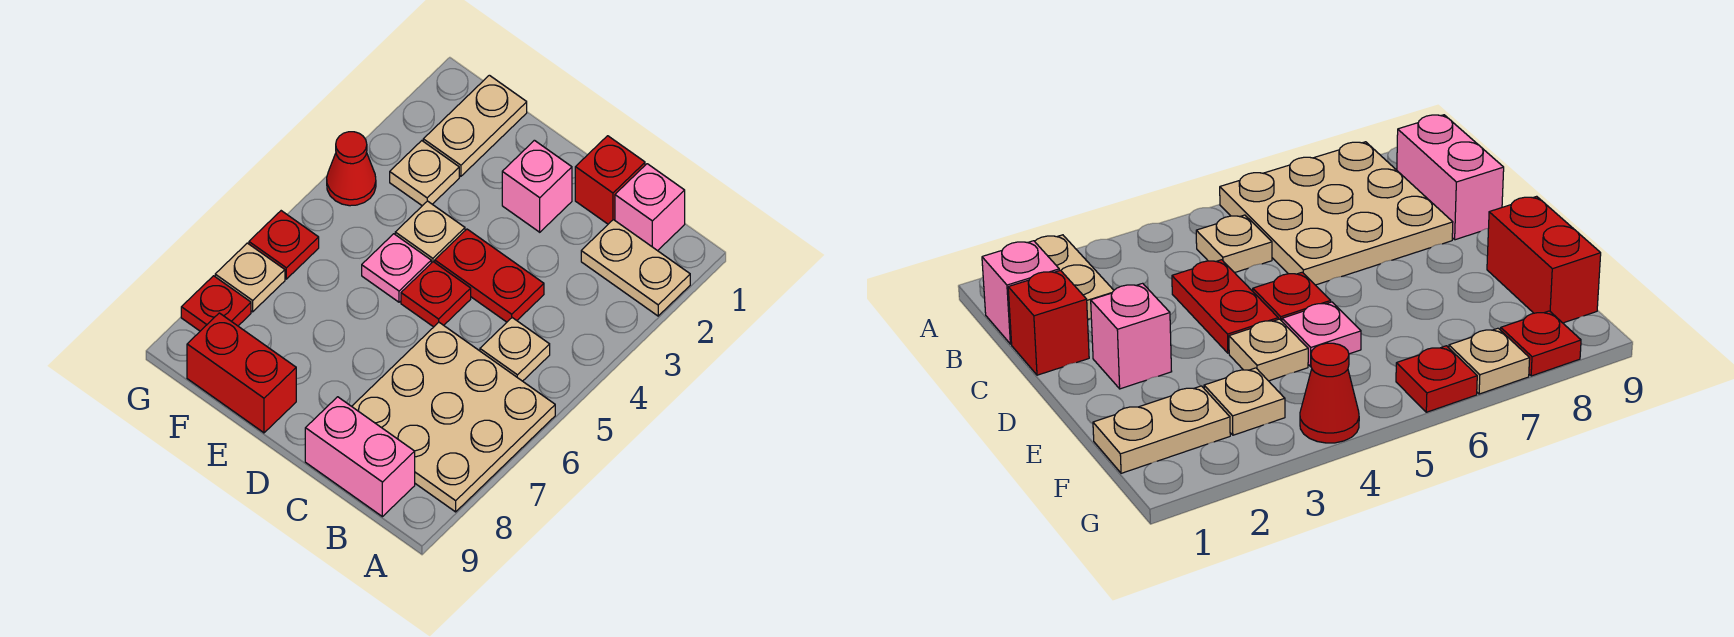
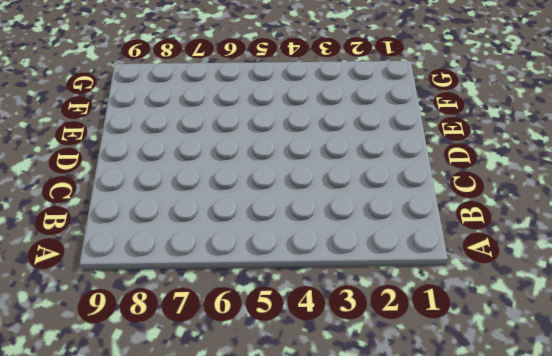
none -> tan plate A2:B2 level 1
none -> tan plate A6:C8 level 1
none -> pink brick B1 level 1

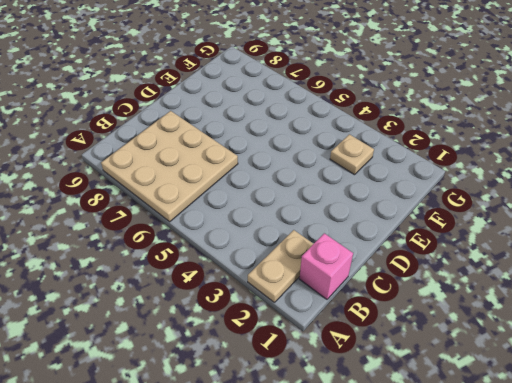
none -> tan plate B5 level 1
none -> pink brick B9:C9 level 1
none -> red brick C1 level 1

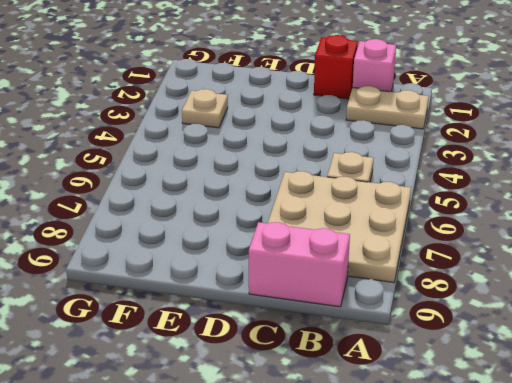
none -> red plate C4:D4 level 1
none -> pink brick D2 level 1
none -> red plate D5 level 1

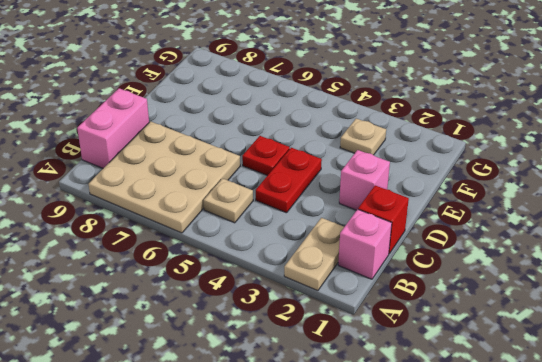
none -> tan plate E4 level 1
none -> pink plate E5 level 1
none -> red brick E9:F9 level 1

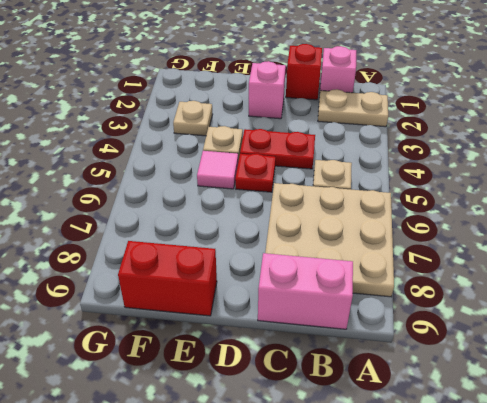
pink tile E5 level 1 -> pink plate E5 level 1
none -> tan plate F1:F2 level 1
none -> red cone G4 level 1
none -> red plate G6 level 1

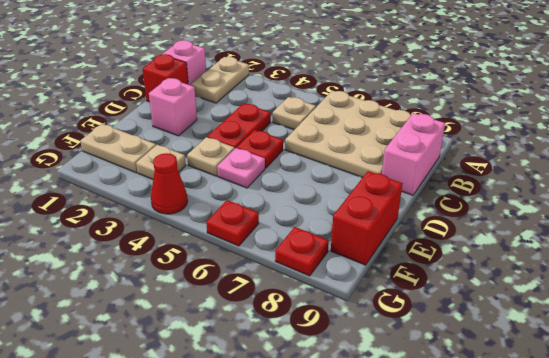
none -> tan plate G7 level 1

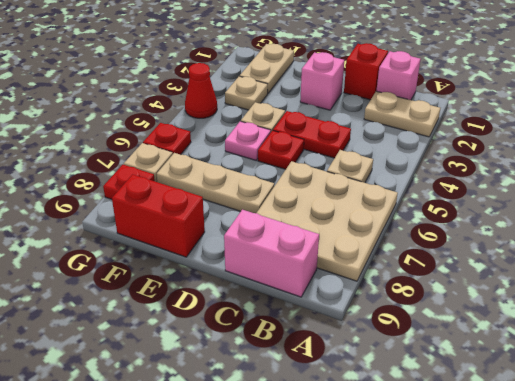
tan plate D7:F7 level 1 -> none

